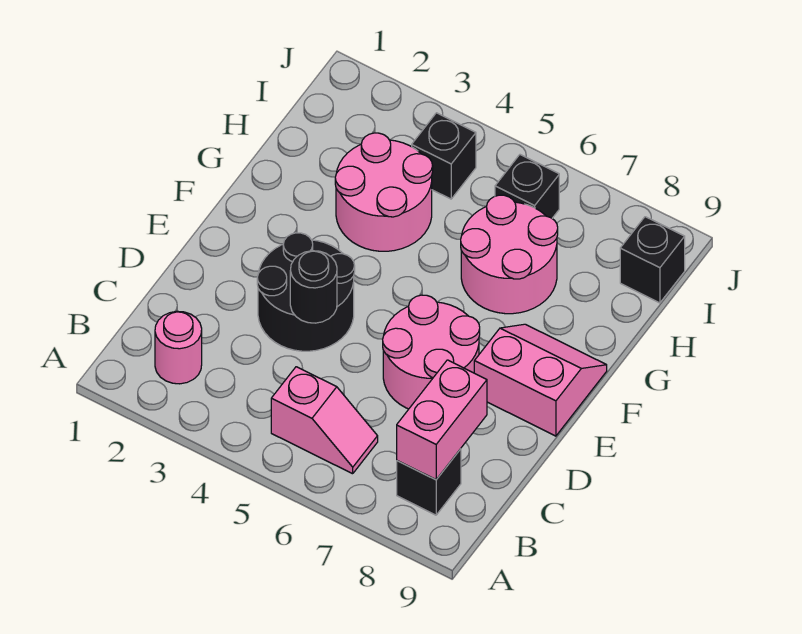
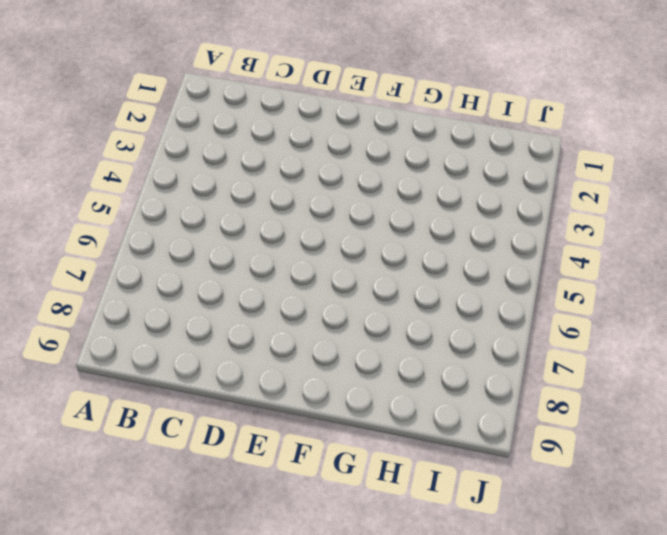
none -> pink round brick B2 level 1
none -> pink slope B5:B6 level 1 top 5
none -> black brick B8 level 1

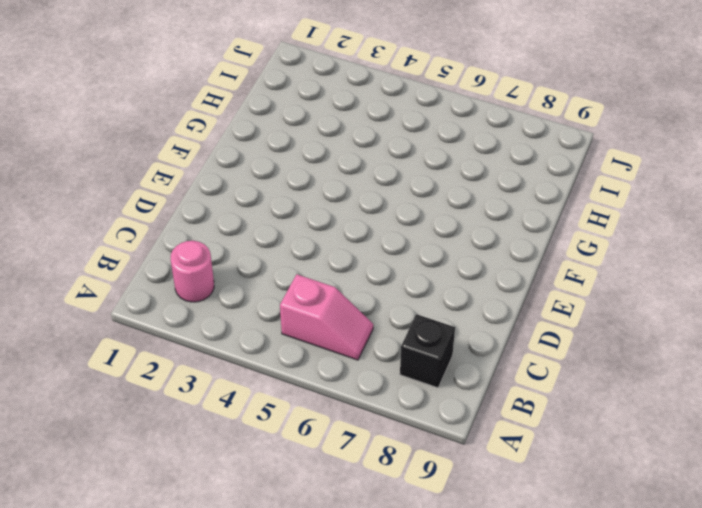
none -> black round brick D3:E4 level 1
none -> pink round brick D6:E7 level 1
none -> pink slope E8:F9 level 1 top E

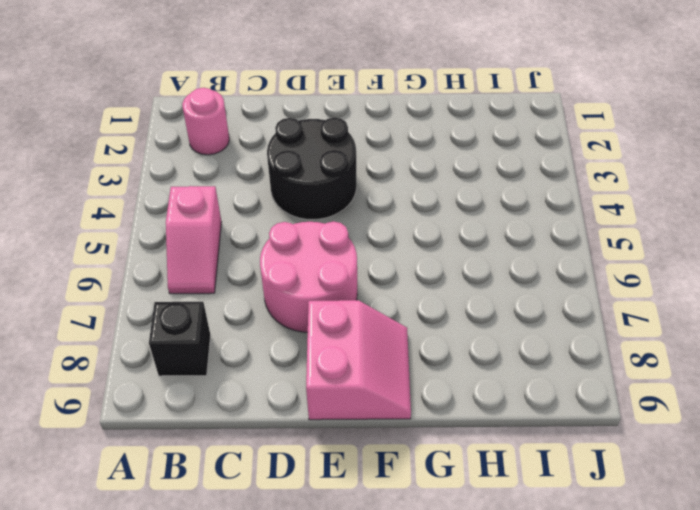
none -> pink round brick G3:H4 level 1
none -> pink round brick G6:H7 level 1
none -> black brick I4 level 1

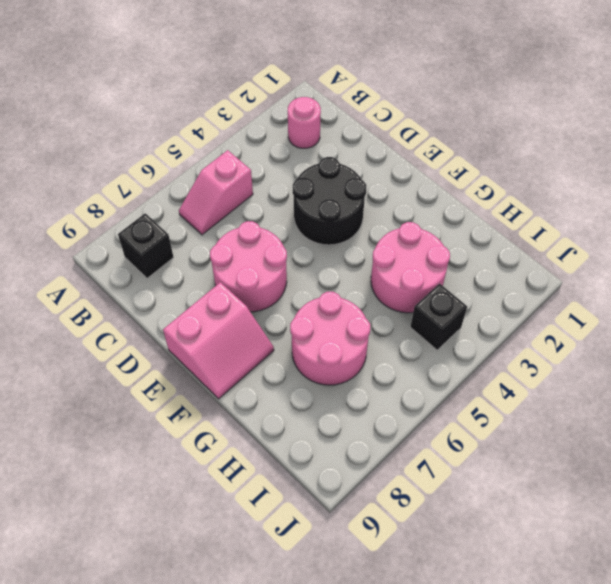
none -> black brick I6 level 1
none -> black brick I9 level 1
none -> pink brick B8:C8 level 2

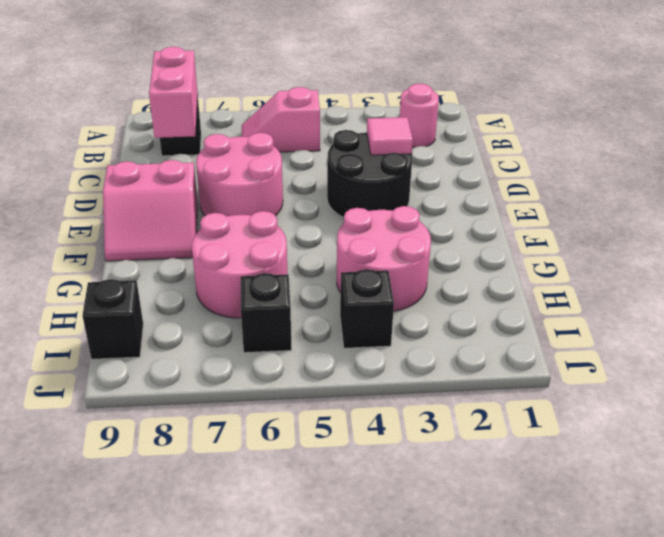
pink tile D3 level 2 -> none
none -> black round brick D4 level 2

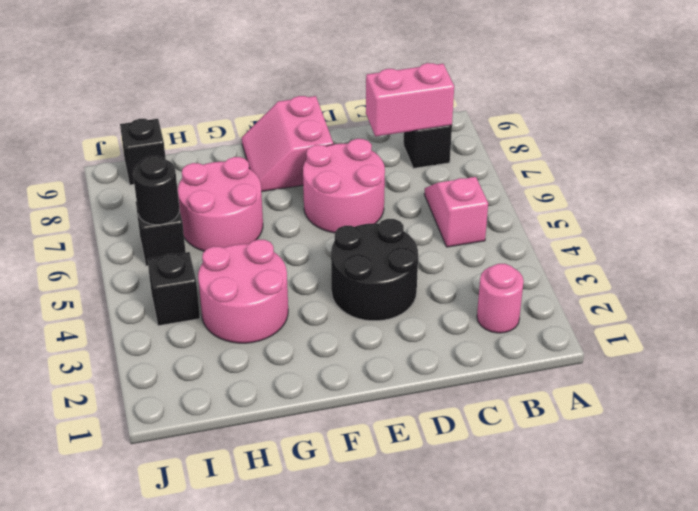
black round brick I6 level 2 -> black round brick D4 level 2

